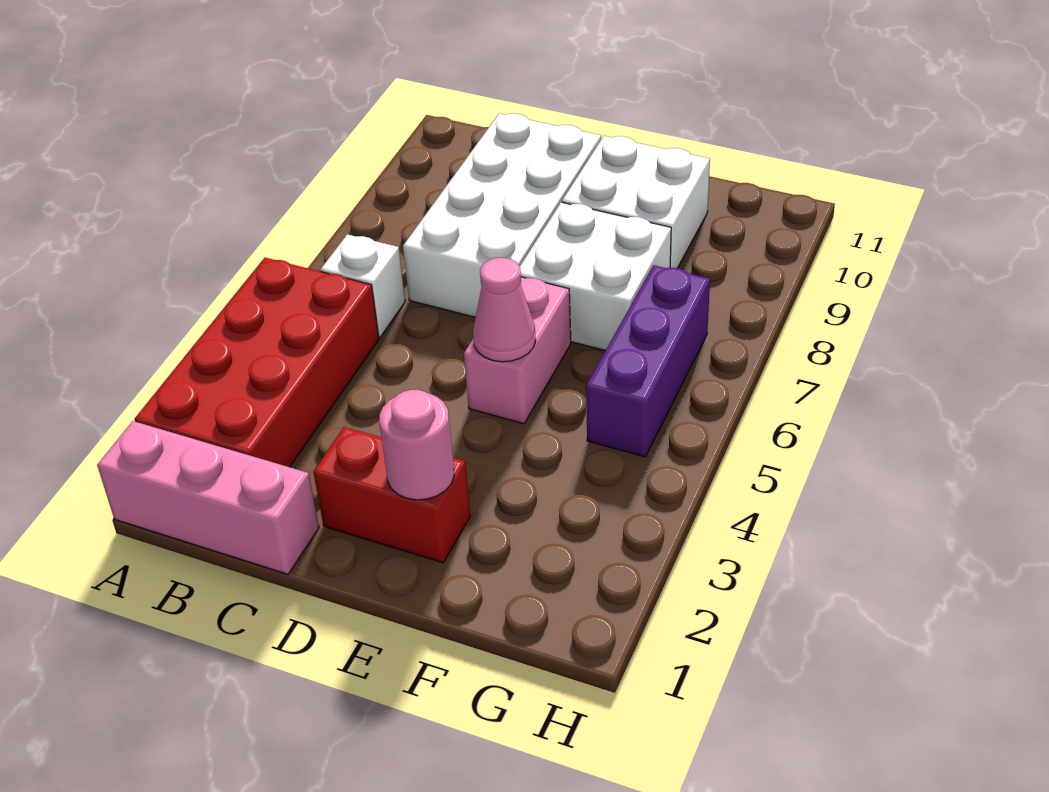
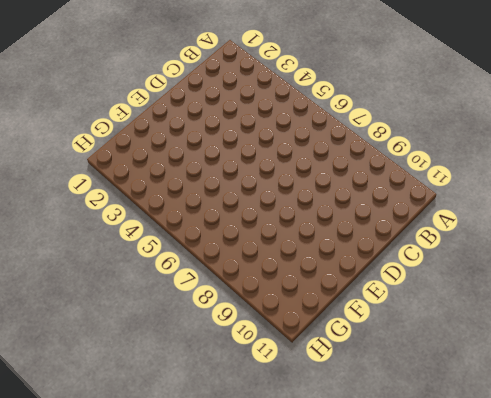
none -> pink brick A1:C1 level 1
none -> red brick A2:B5 level 1

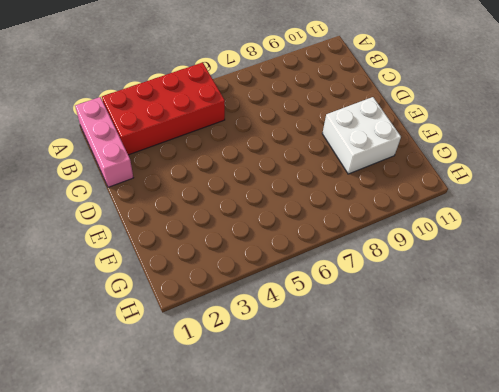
none -> white brick B6 level 1
none -> white brick C7:D10 level 1

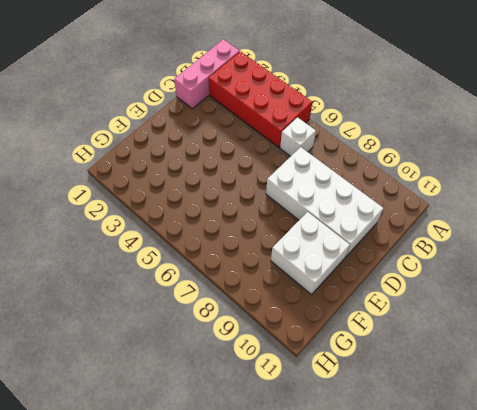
none -> red brick D2:E2 level 1
none -> pink brick E5:E6 level 1

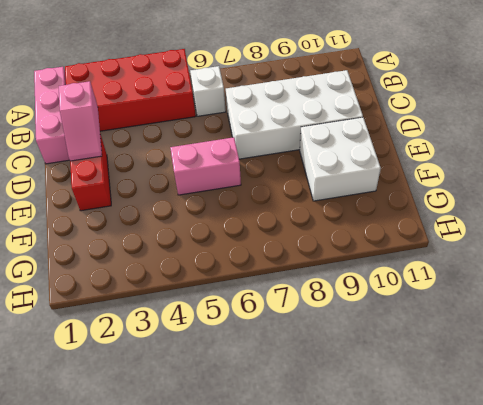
pink slope C2:D2 level 2 top C -> none
none -> white brick E7:F8 level 1
none -> purple brick G5:G7 level 1

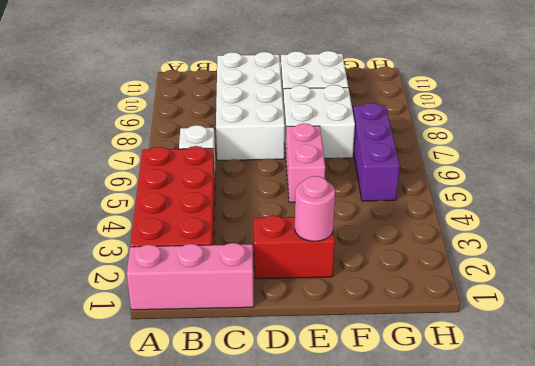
none -> pink cone E5 level 2

